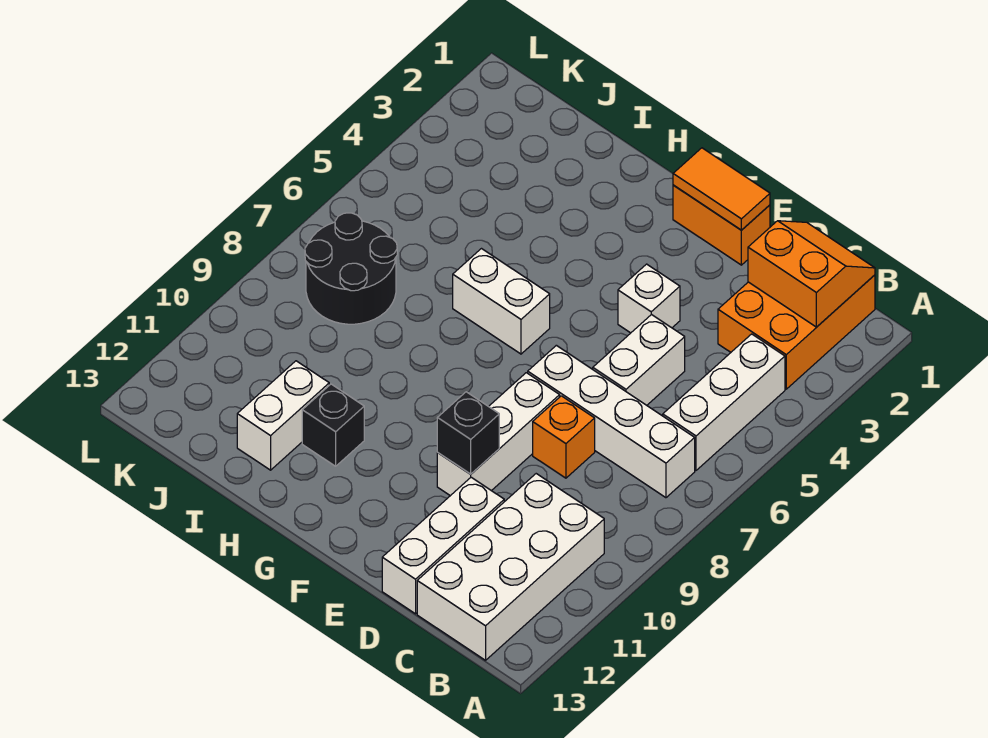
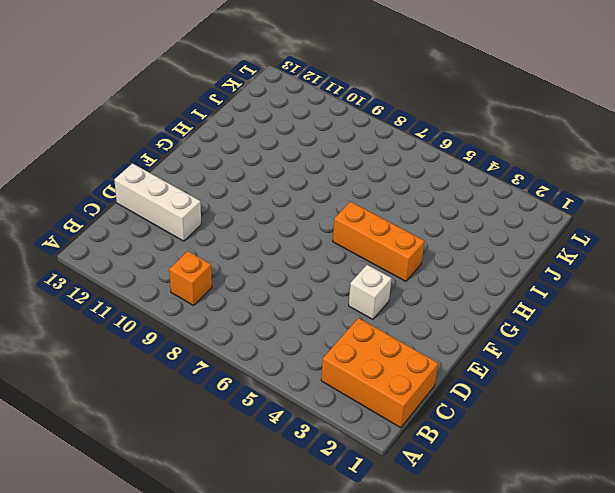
orange brick B9 level 1 -> orange brick D8 level 1
orange brick G4:G6 level 1 -> white brick G6:H6 level 1
none -> white brick B4:B6 level 1
none -> white brick B7:E7 level 1
none -> white brick B10:C13 level 1

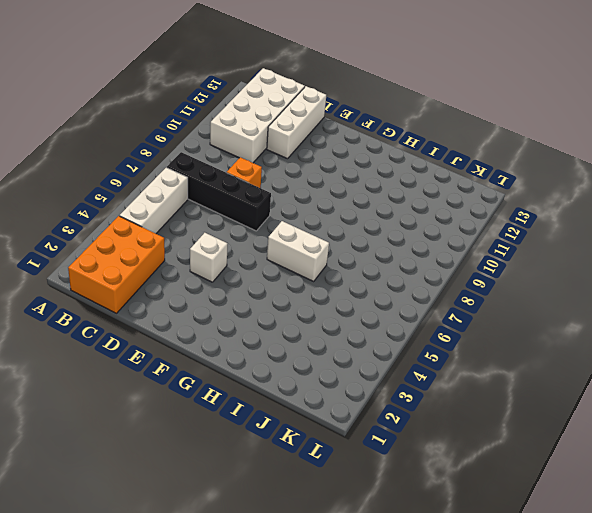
black brick B7:E7 level 1 -> white brick B7:E7 level 1
none -> white brick D5:D6 level 1
none -> orange brick E1:F1 level 1
none -> white brick E8:E10 level 1

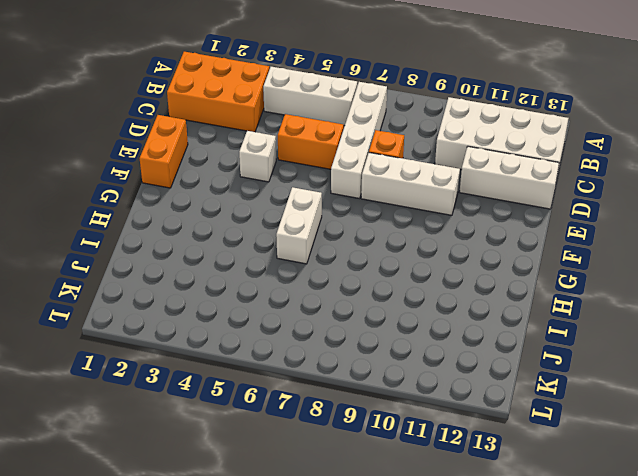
orange brick D5:D6 level 1 -> white brick D5:D6 level 1
none -> black brick H11 level 1
none -> white brick I11:I12 level 1
none -> black round brick J7:K8 level 1

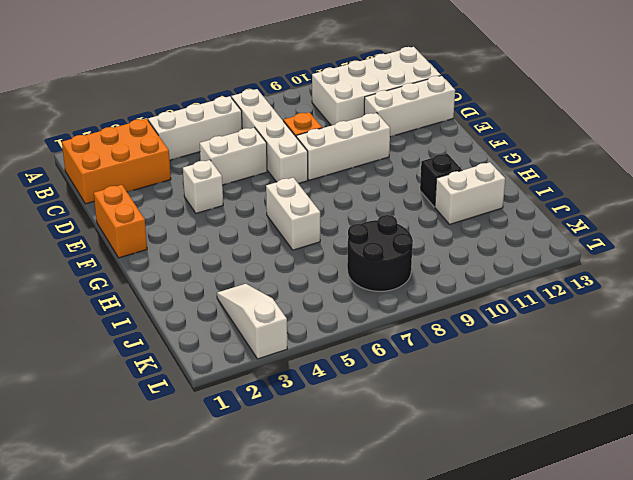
white slope J3:L3 level 1 top L -> none
none -> orange slope B1:C2 level 2 top 2
none -> orange tile E1:F1 level 2
none -> black brick E10 level 2

